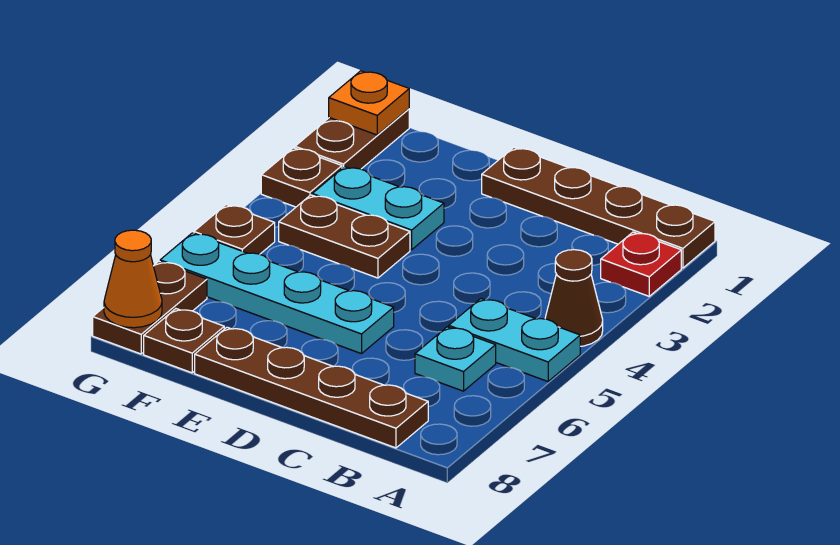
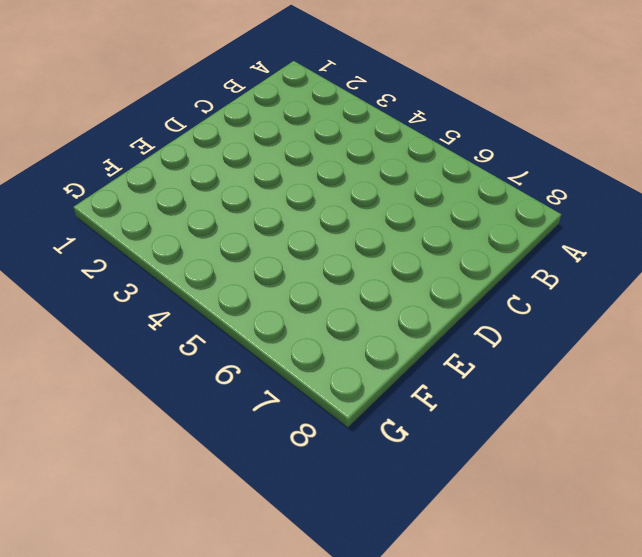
none -> brown plate A1:D1 level 1
none -> red plate A2 level 1
none -> brown cone A4 level 1

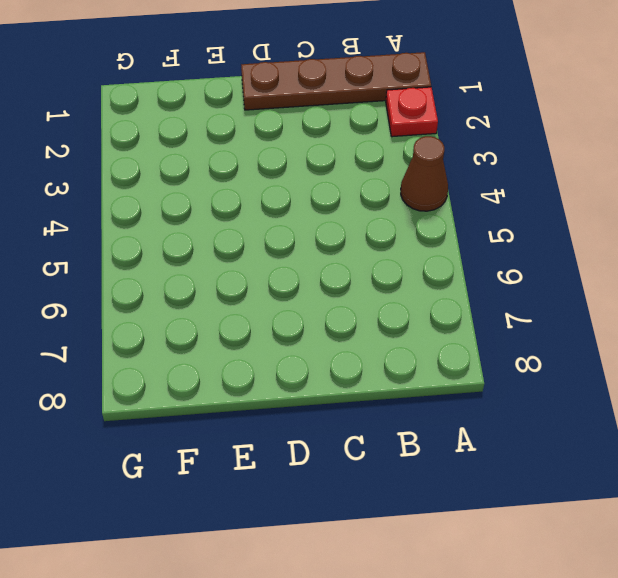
none -> cyan plate A5:B5 level 1
none -> cyan plate B6 level 1
none -> brown plate B8:E8 level 1

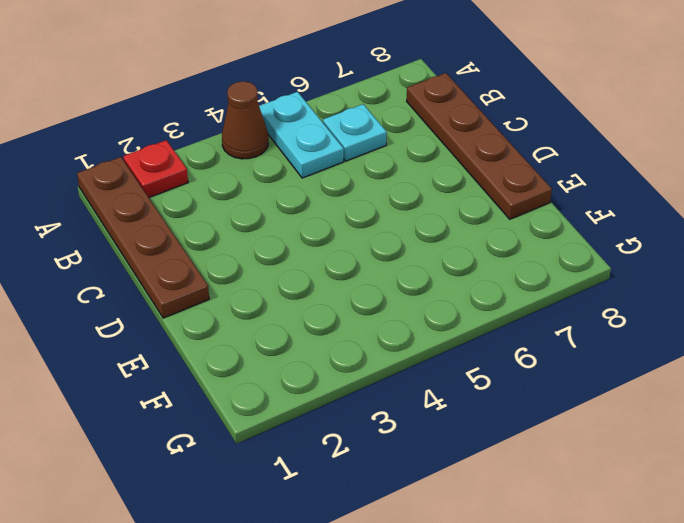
none -> cyan plate D6:G6 level 1
none -> cyan plate E3:F3 level 1
none -> brown plate E4:F4 level 1

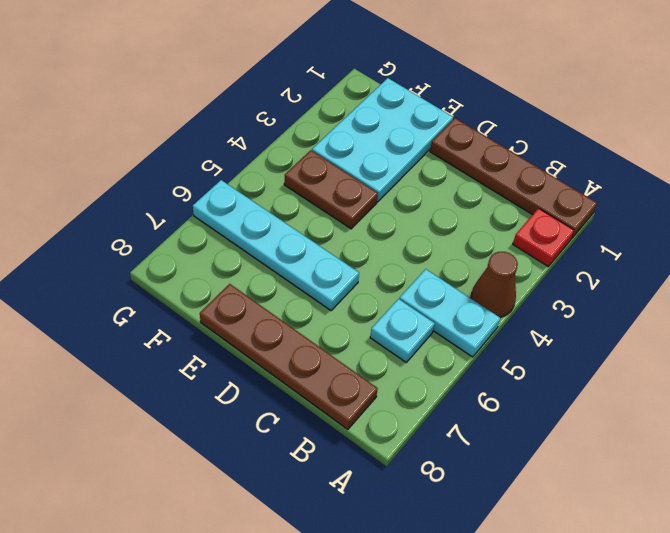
cyan plate E1:F3 level 1 -> cyan plate E3:F3 level 1
none -> brown plate F8 level 1
none -> brown plate G1:G2 level 1
none -> brown plate G3 level 1

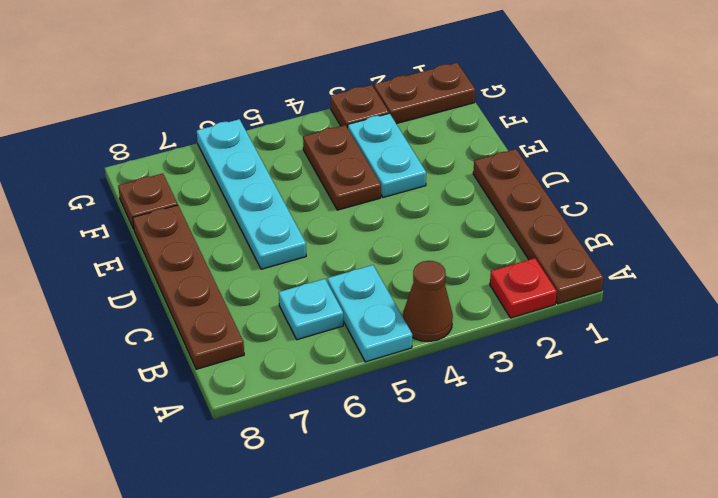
none -> brown plate G5 level 1
none -> brown plate G7:G8 level 1
none -> orange plate G1 level 2

